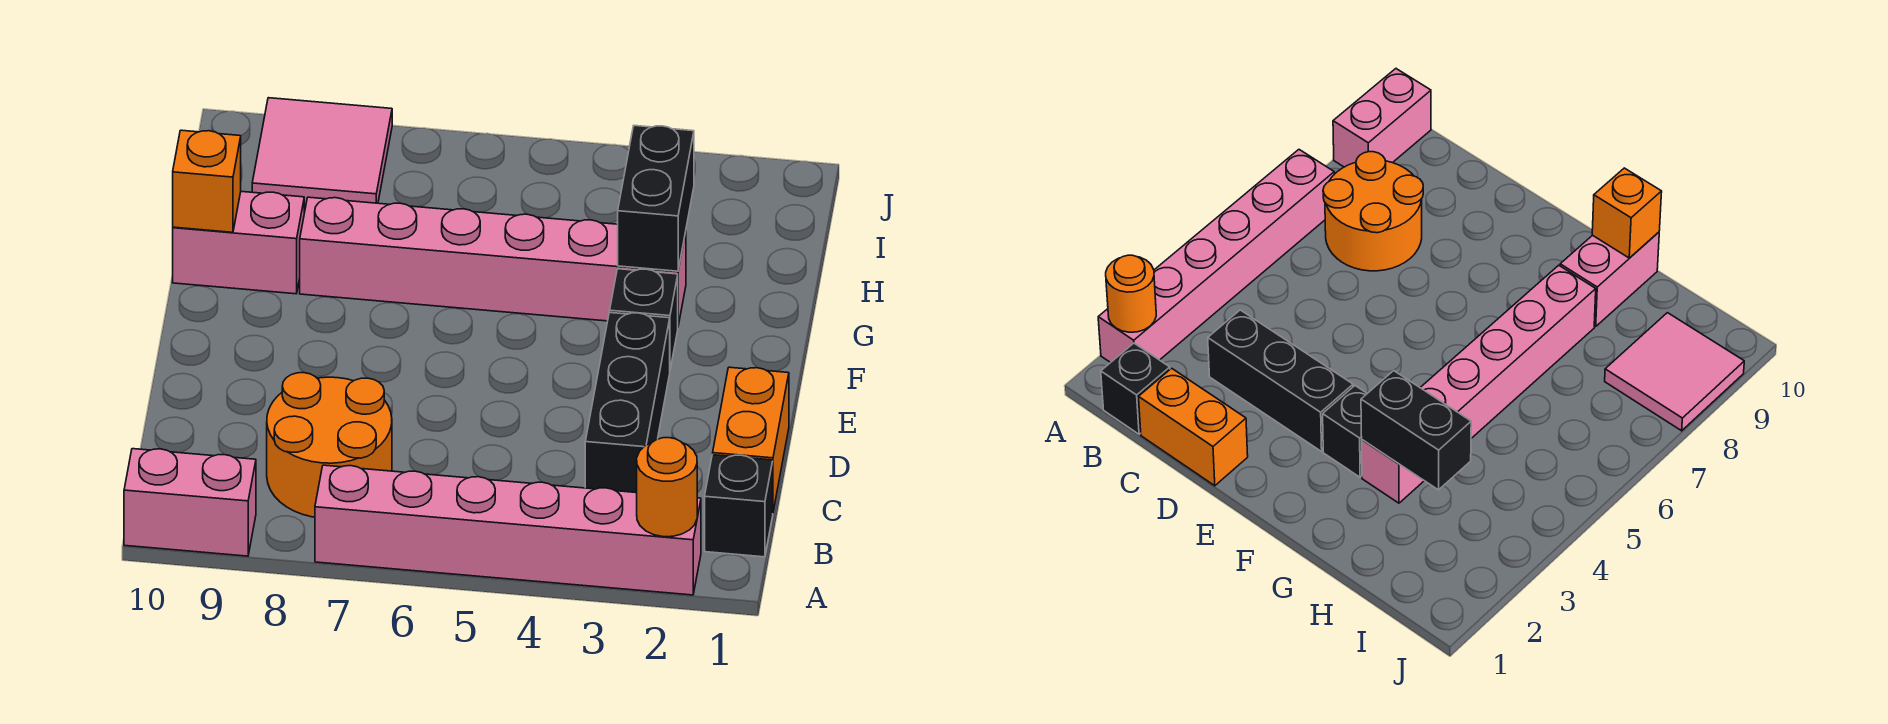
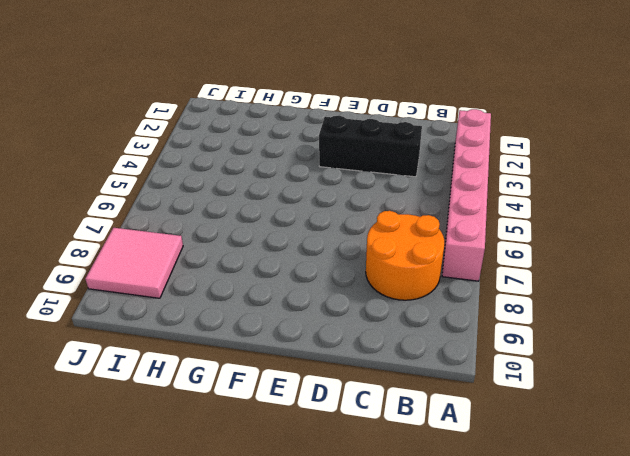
none -> pink brick A9:A10 level 1
none -> black brick B1 level 1
none -> orange brick C1:D1 level 1

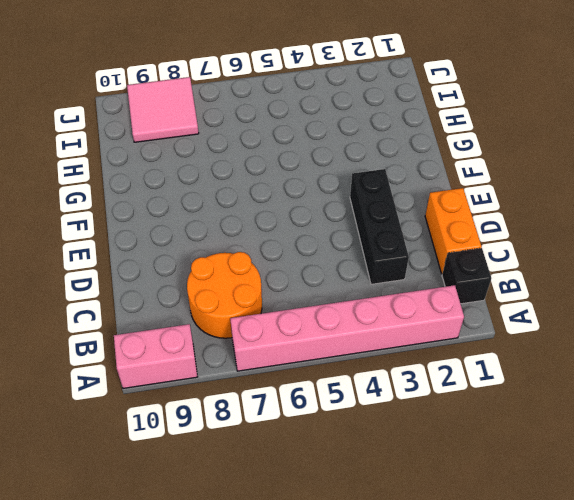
none -> black brick F3 level 1
none -> pink brick G3:G8 level 1
none -> pink brick G9:G10 level 1

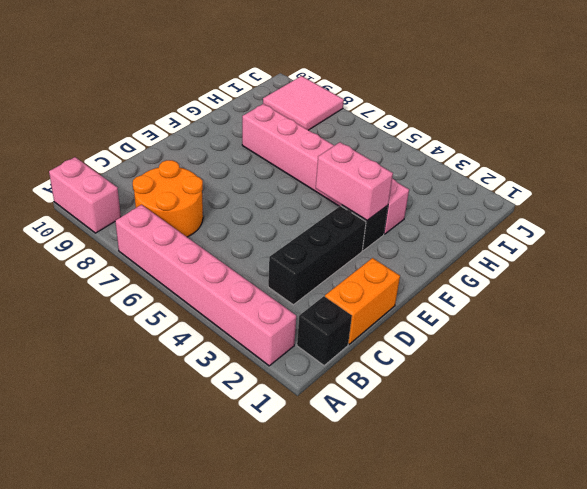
pink brick F3:F4 level 2 -> pink brick G9:G10 level 1
none -> orange round brick A2 level 2
none -> black brick G3:H3 level 2
none -> orange brick G10 level 2

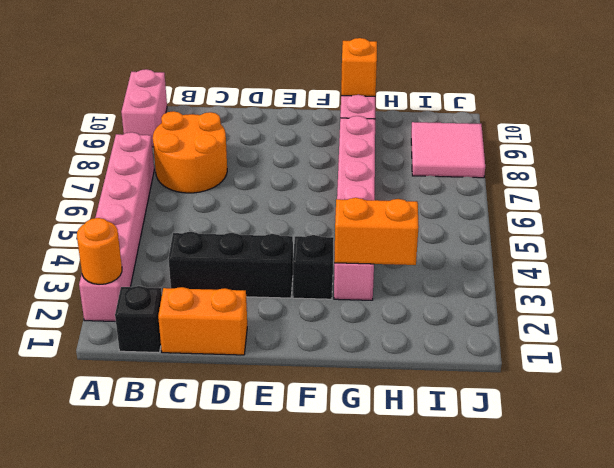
orange brick G3:H3 level 2 -> black brick G3:H3 level 2

